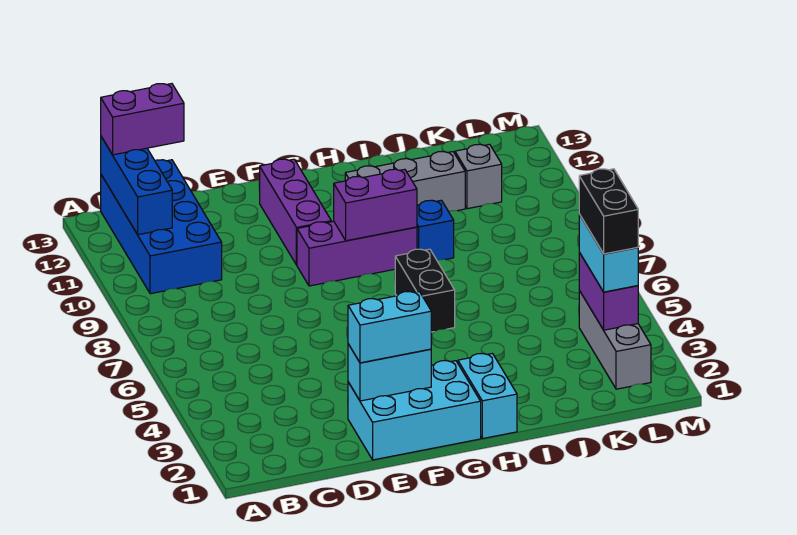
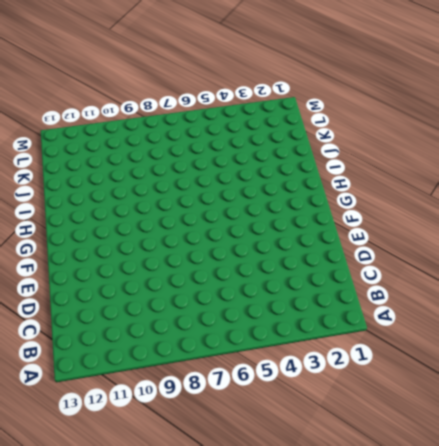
none -> blue brick B10:C13 level 1
none -> cyan brick E1:G2 level 1
none -> purple brick F9:H9 level 1

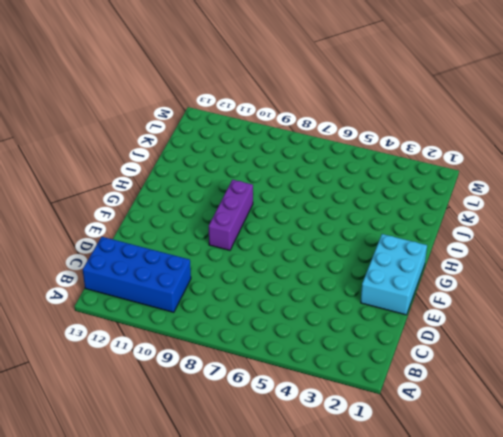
none -> purple brick F10:F12 level 1
none -> cyan brick H1:H2 level 1
none -> black brick H6:H7 level 1

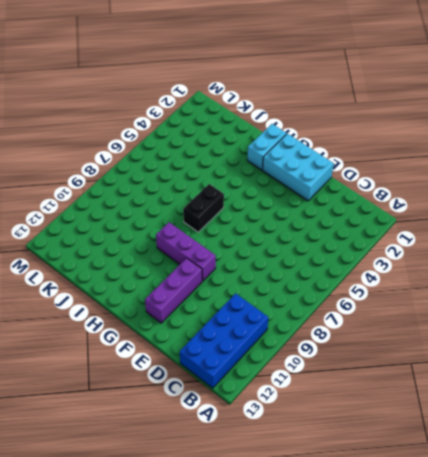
none -> grey brick H11:J11 level 1
none -> blue brick I9 level 1
none -> grey brick K11 level 1

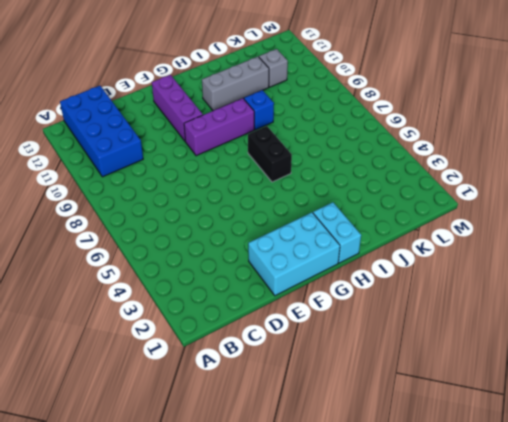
none -> grey brick L2:L4 level 1
none -> blue brick B11:B13 level 2
none -> cyan brick E2:F2 level 2

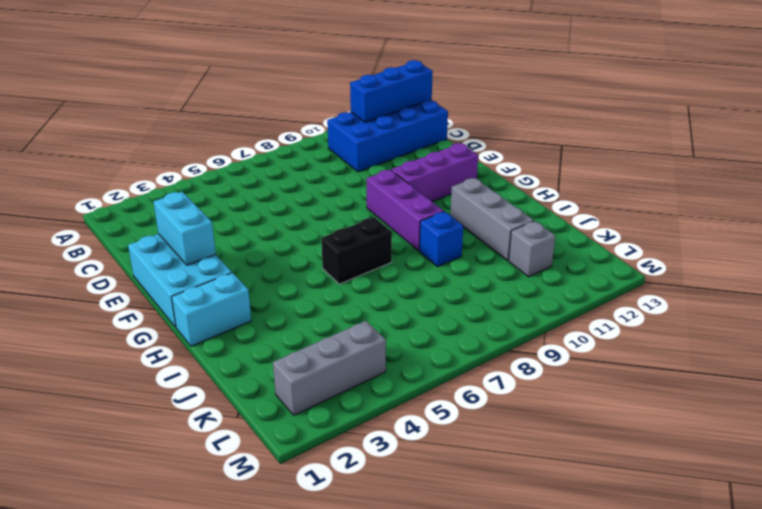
none -> purple brick G9:H9 level 2
none -> purple brick L3:L4 level 2
none -> purple brick B13:C13 level 3

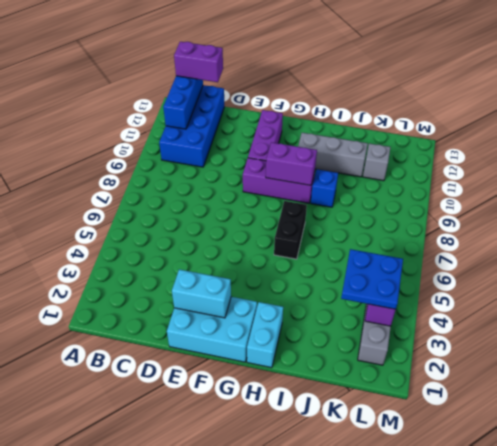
blue plate K3:L4 level 3 -> cyan brick L3:L4 level 3
none -> cyan brick E2:F2 level 3
none -> black brick L3:L4 level 4

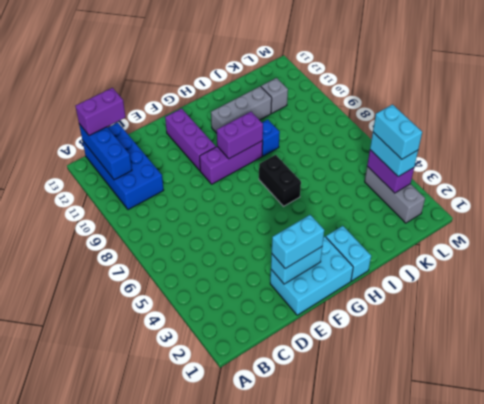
cyan brick L3:L4 level 4 -> black brick L3:L4 level 4

